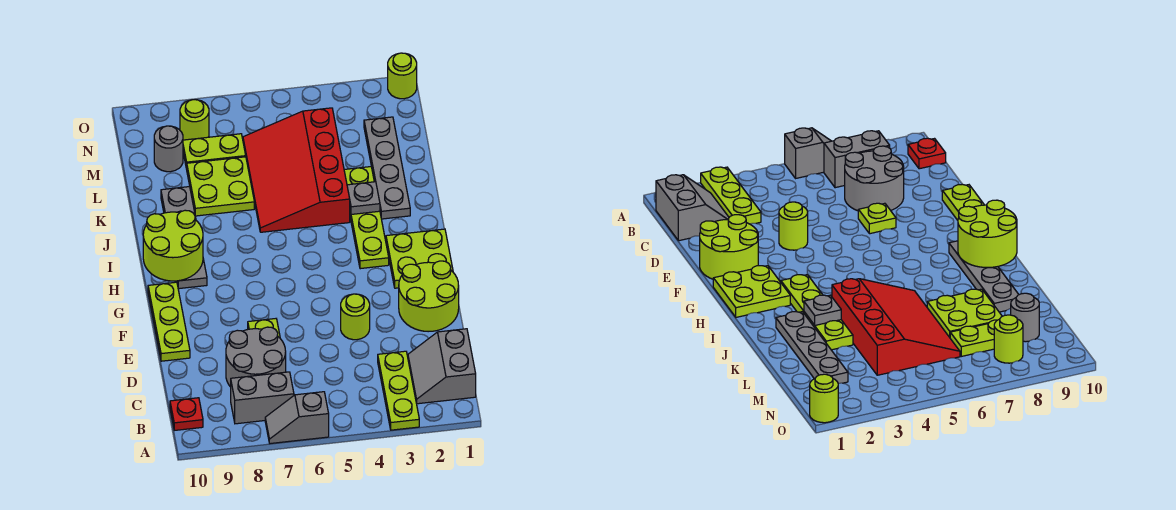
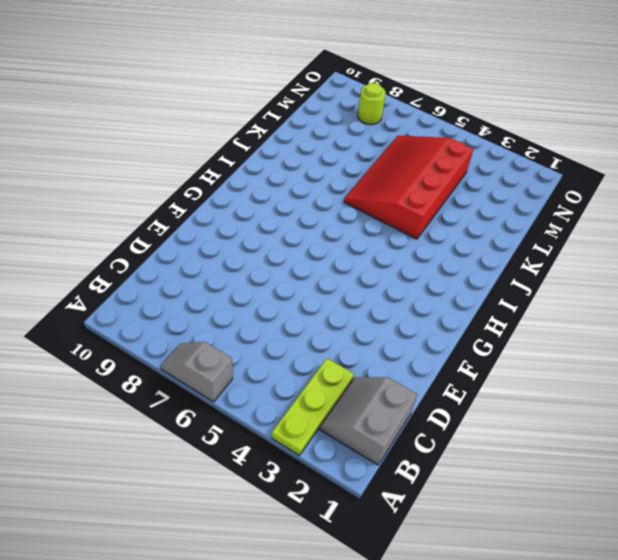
none -> grey brick B7:B8 level 1
none -> red plate B10 level 1
none -> grey round brick C7:D8 level 1

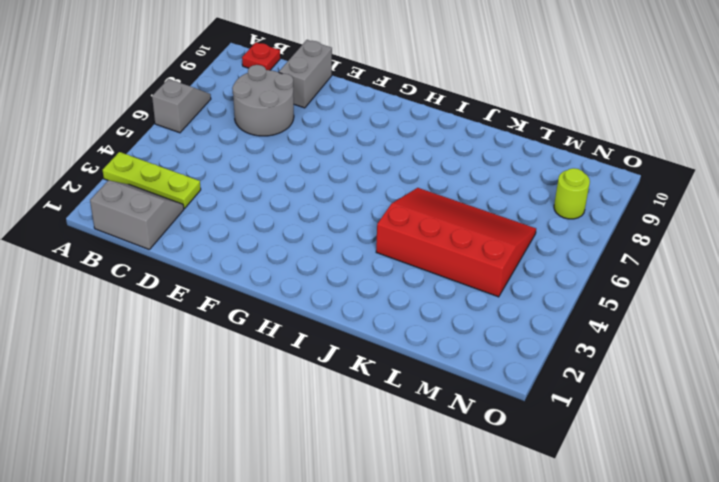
grey brick D9:D10 level 1 -> grey brick B7:B8 level 1
none -> lime round brick E1:F2 level 1
none -> lime round brick E4 level 1
none -> lime plate E7 level 1

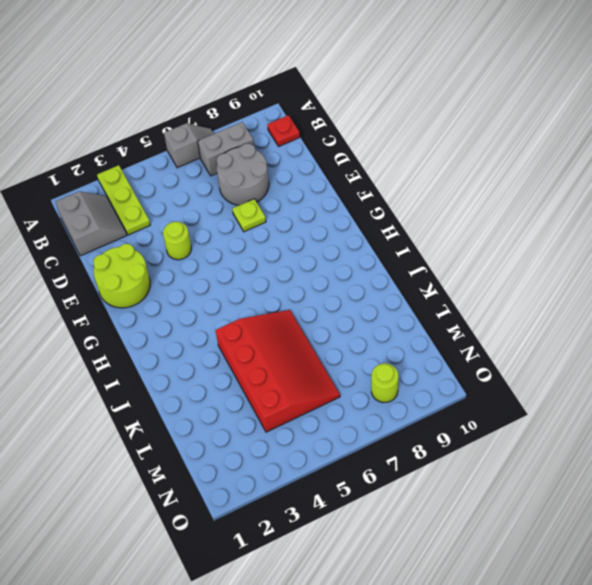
none -> lime plate E10:G10 level 1
none -> lime plate G1:H2 level 1
none -> lime plate H3:K3 level 1

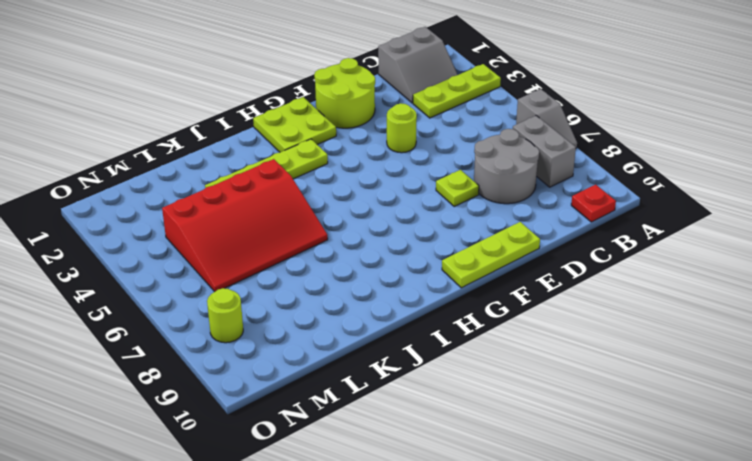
none -> grey plate H9:K9 level 1
none -> grey plate J2:M2 level 1
none -> lime plate K7:L8 level 1

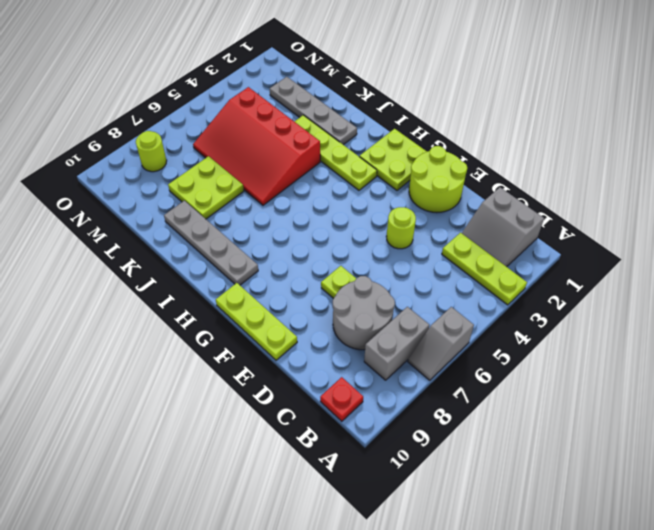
none -> lime plate M7:M8 level 1
none -> grey round brick M9 level 1
none -> lime round brick O1 level 1

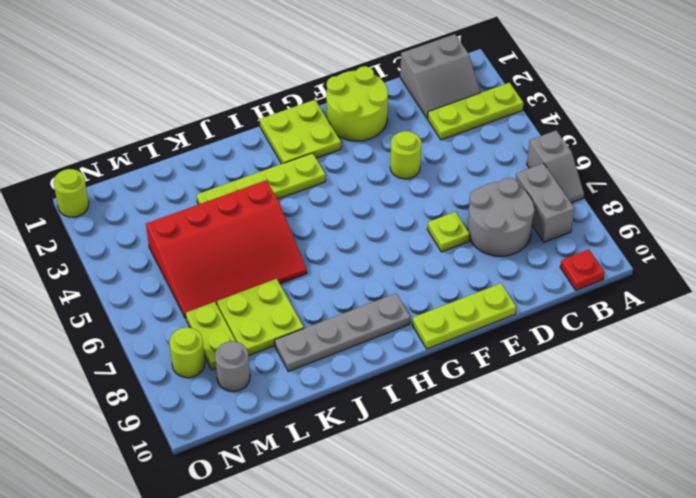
none -> grey plate J2:M2 level 1
none -> lime round brick H9:I10 level 2
none -> grey plate J3 level 2

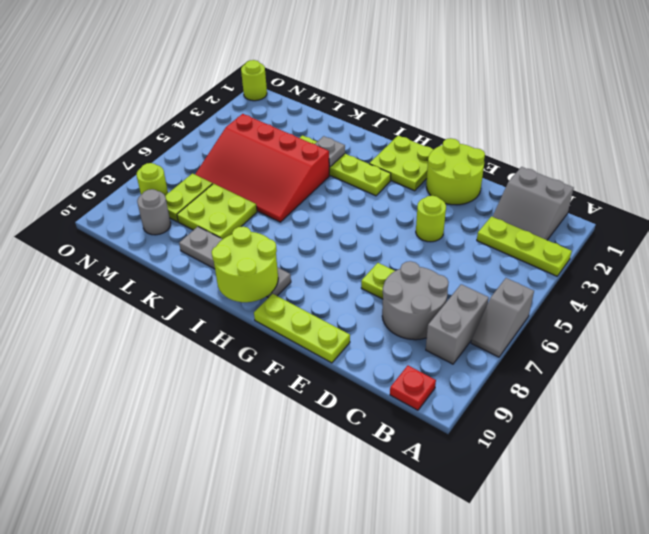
none -> grey plate J2:M2 level 1

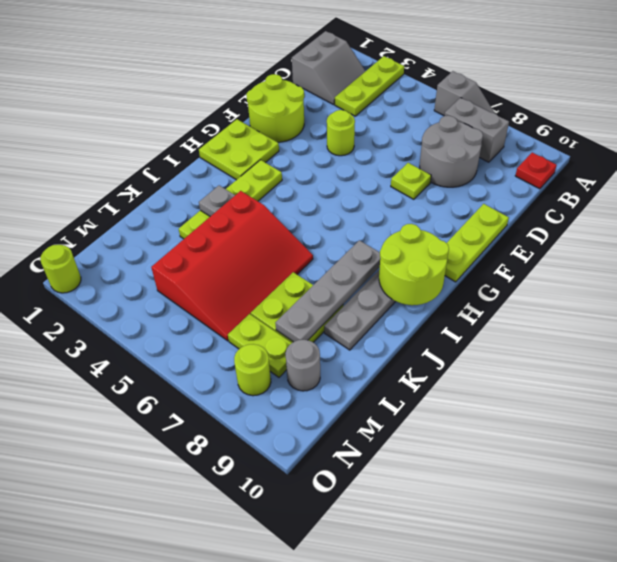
grey plate I8:L8 level 2 -> grey plate J2:M2 level 1

